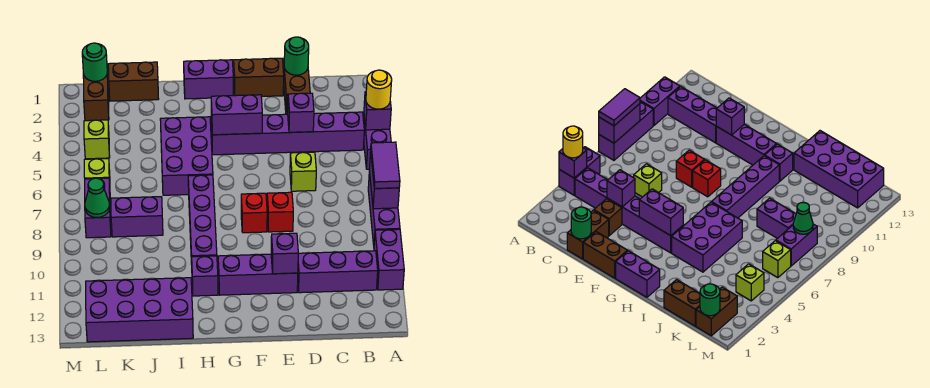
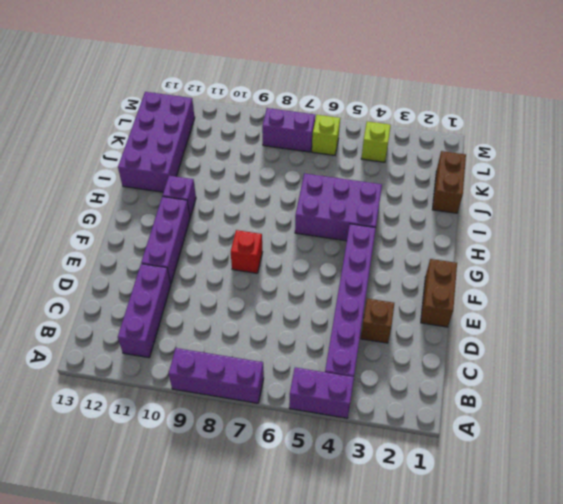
none -> purple brick A10:A11 level 1
none -> brown brick D1:D2 level 1
none -> lime brick D6 level 1
none -> red brick E8 level 1

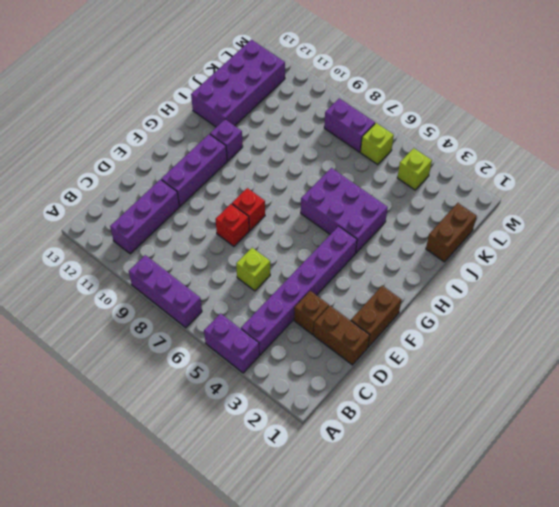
none -> purple brick A10:A11 level 1
none -> purple brick G1:H1 level 1
none -> purple brick H7:H10 level 1
none -> purple brick J8:K8 level 1

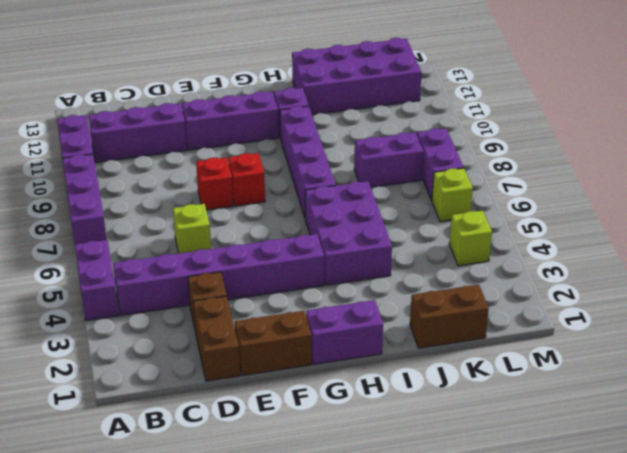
none -> brown brick L1:L2 level 1
none -> purple brick A4 level 2
none -> purple brick A7:A8 level 2
none -> green round brick D1 level 2

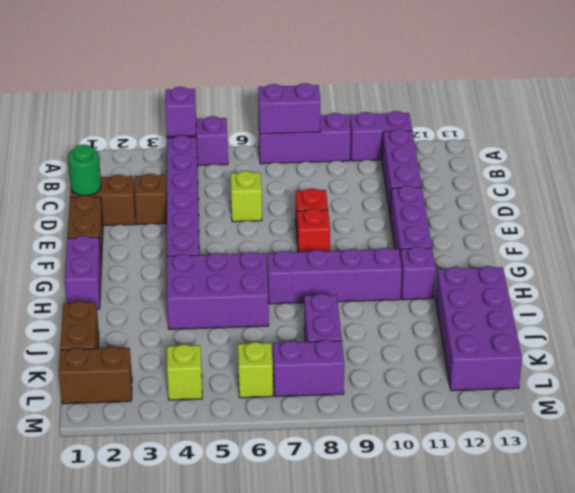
none -> purple brick D4 level 2
none -> purple brick E11 level 2
none -> purple brick F4:G4 level 2
none -> green round brick L1 level 2

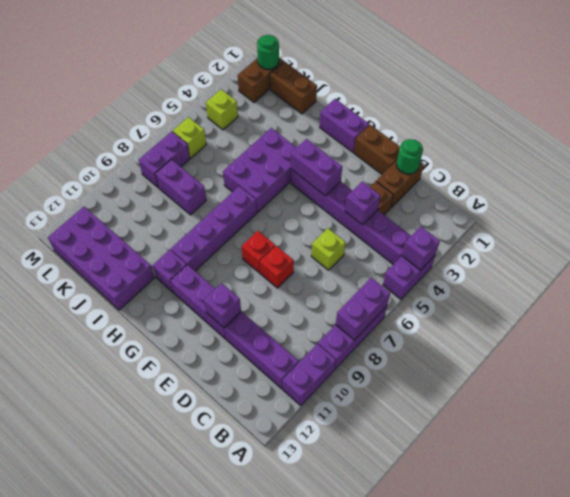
none -> green cone L8 level 2
none -> yellow round brick A4 level 3
none -> purple tile A7:A8 level 3

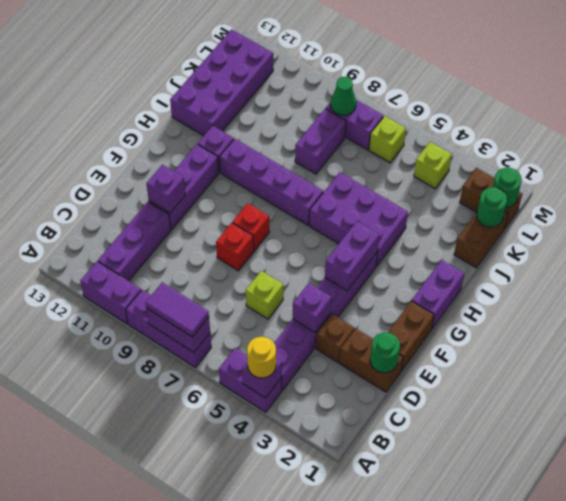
green round brick K1 level 2 -> none

